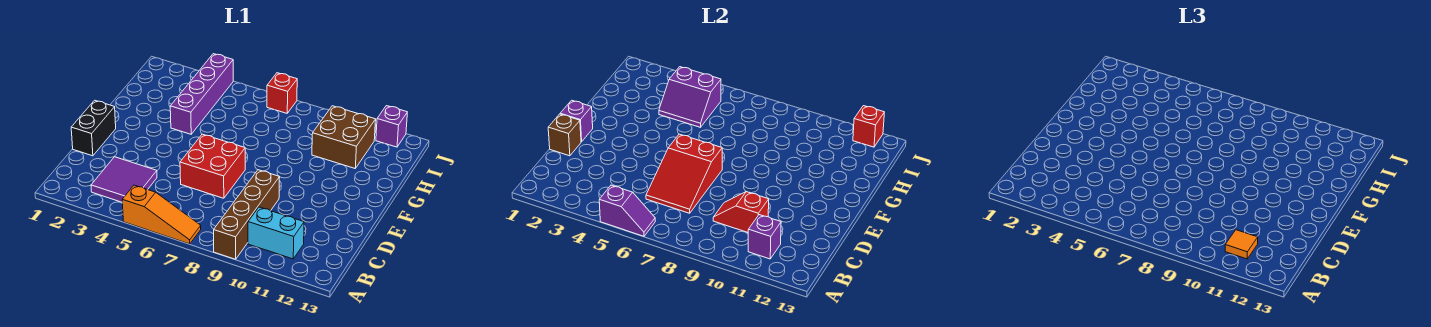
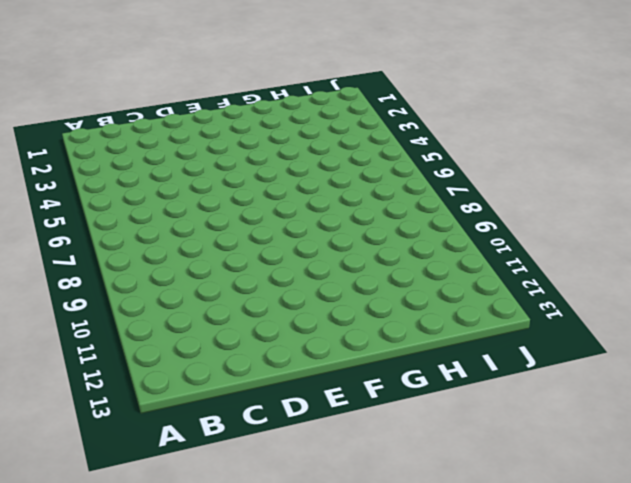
none -> orange slope A5:A7 level 1 top 5
none -> brown brick A9:D9 level 1
none -> purple tile B3:C4 level 1

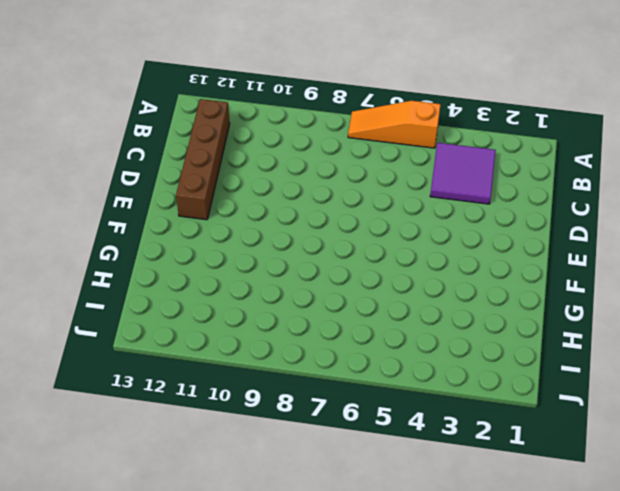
brown brick B12:E12 level 1 -> brown brick A9:D9 level 1
none -> cyan brick B10:B11 level 1
none -> black brick D1:E1 level 1
none -> red brick D6:E7 level 1

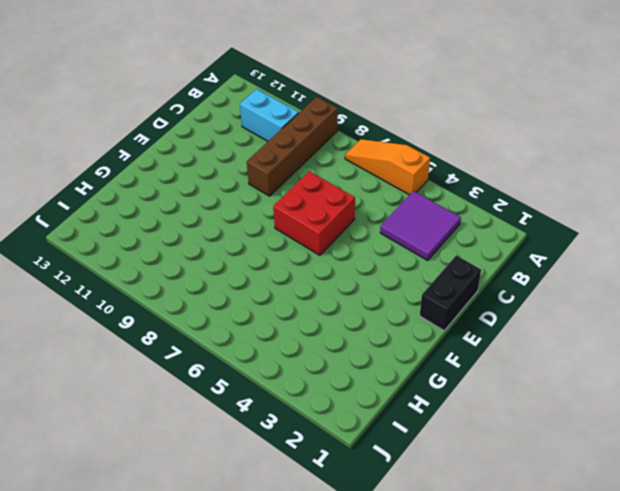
none -> purple brick G4:J4 level 1
none -> brown brick H10:I11 level 1
none -> red brick J7 level 1

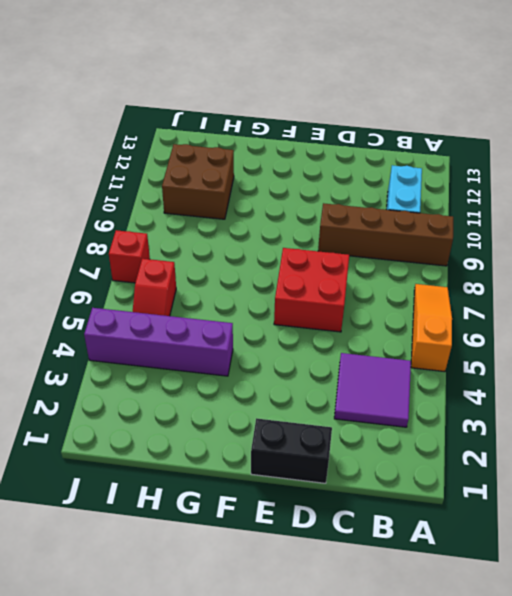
red slope I5:I6 level 1 top 6 -> red slope C9:C10 level 2 top 10
none -> purple brick J12 level 1
none -> purple slope A5:A6 level 2 top 5
none -> purple brick B11 level 2

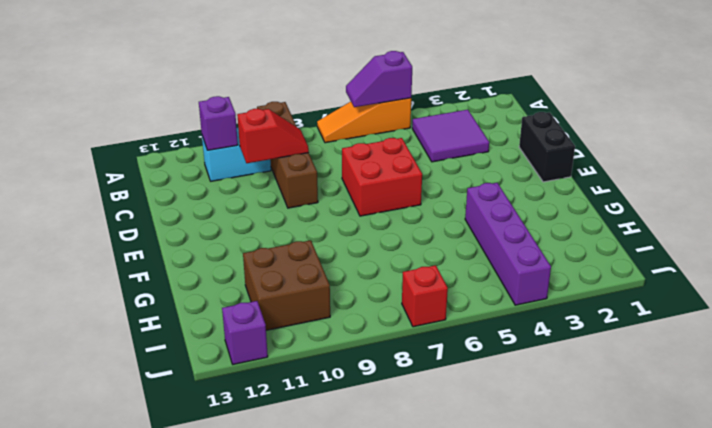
none -> red slope C6:E7 level 2 top E
none -> brown brick D1 level 2
none -> purple brick E1 level 2

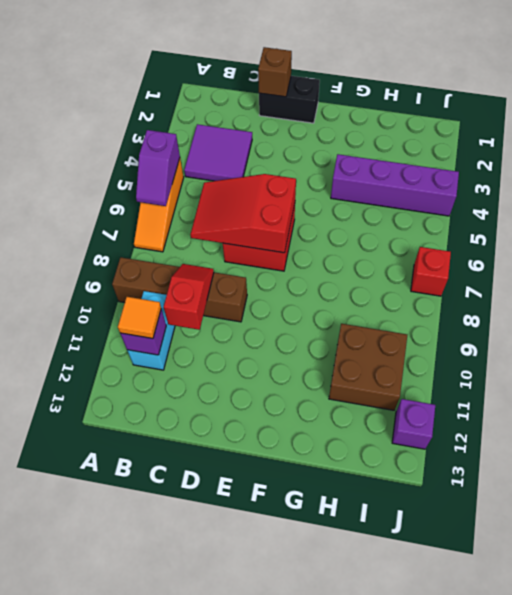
none -> purple brick E1 level 2
none -> purple slope H4:I5 level 2 top I
none -> red brick J12 level 2

